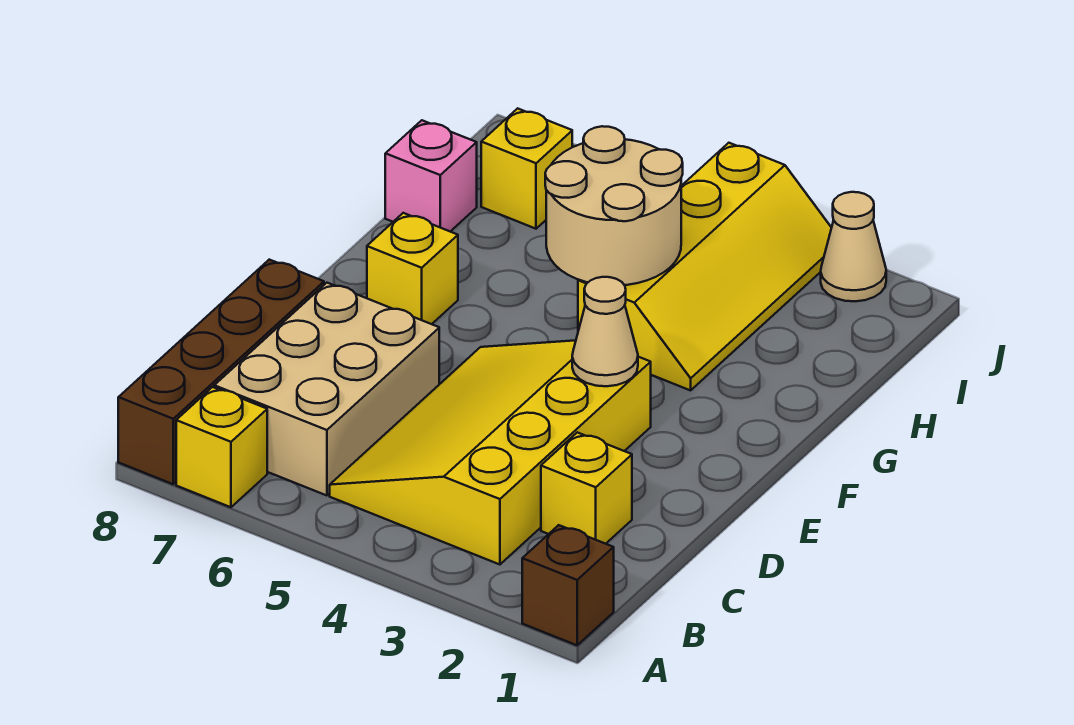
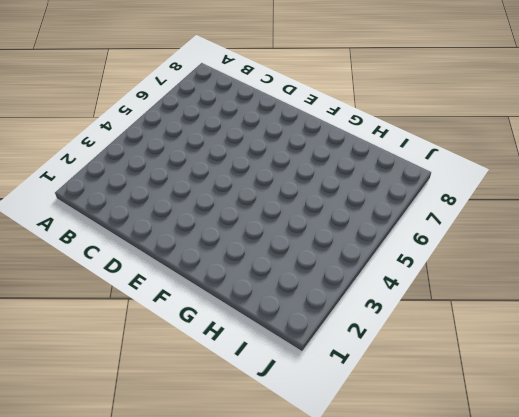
none -> brown brick A1 level 1
none -> yellow brick A7 level 1
none -> brown brick A8:D8 level 1

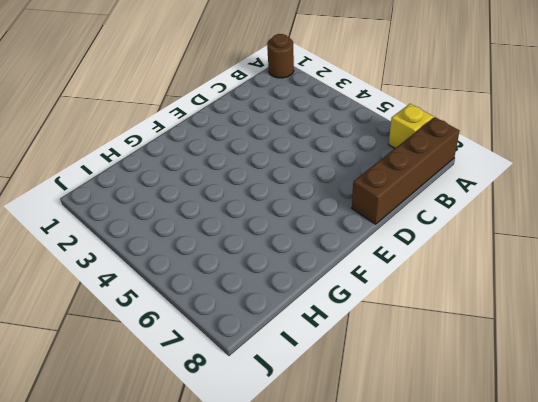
brown round brick A1 level 1 -> brown brick A1 level 1
none -> yellow slope B3:E5 level 1 top 3
none -> tan brick B6:D7 level 1
none -> yellow brick C2 level 1

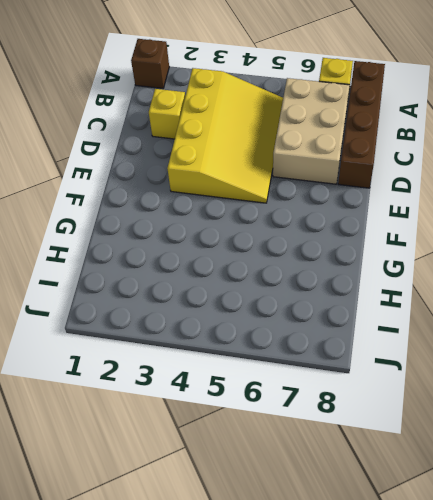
none -> yellow brick F7 level 1
none -> yellow slope G3:J4 level 1 top 4
none -> pink brick H8 level 1

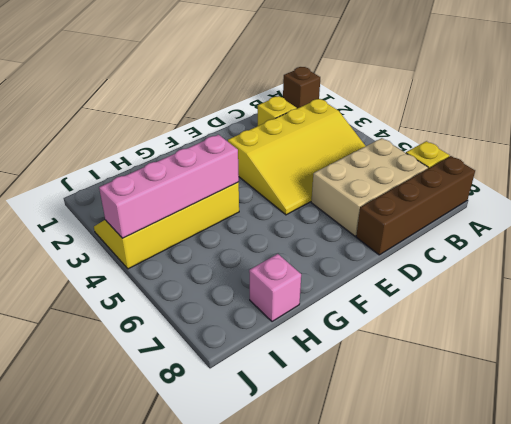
pink brick G4:J4 level 2 -> tan round brick G4:H5 level 2
none -> yellow brick F7 level 1
none -> yellow brick I7 level 1
none -> tan cone J2 level 1

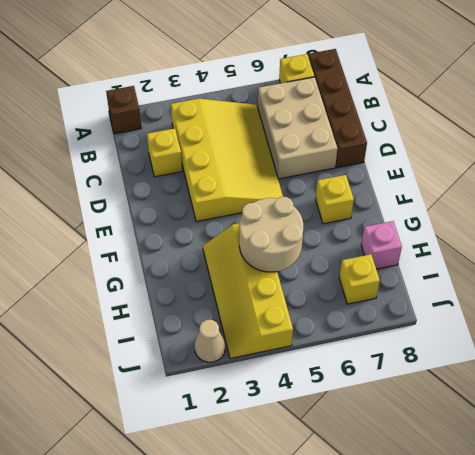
none -> tan cone E3 level 2

